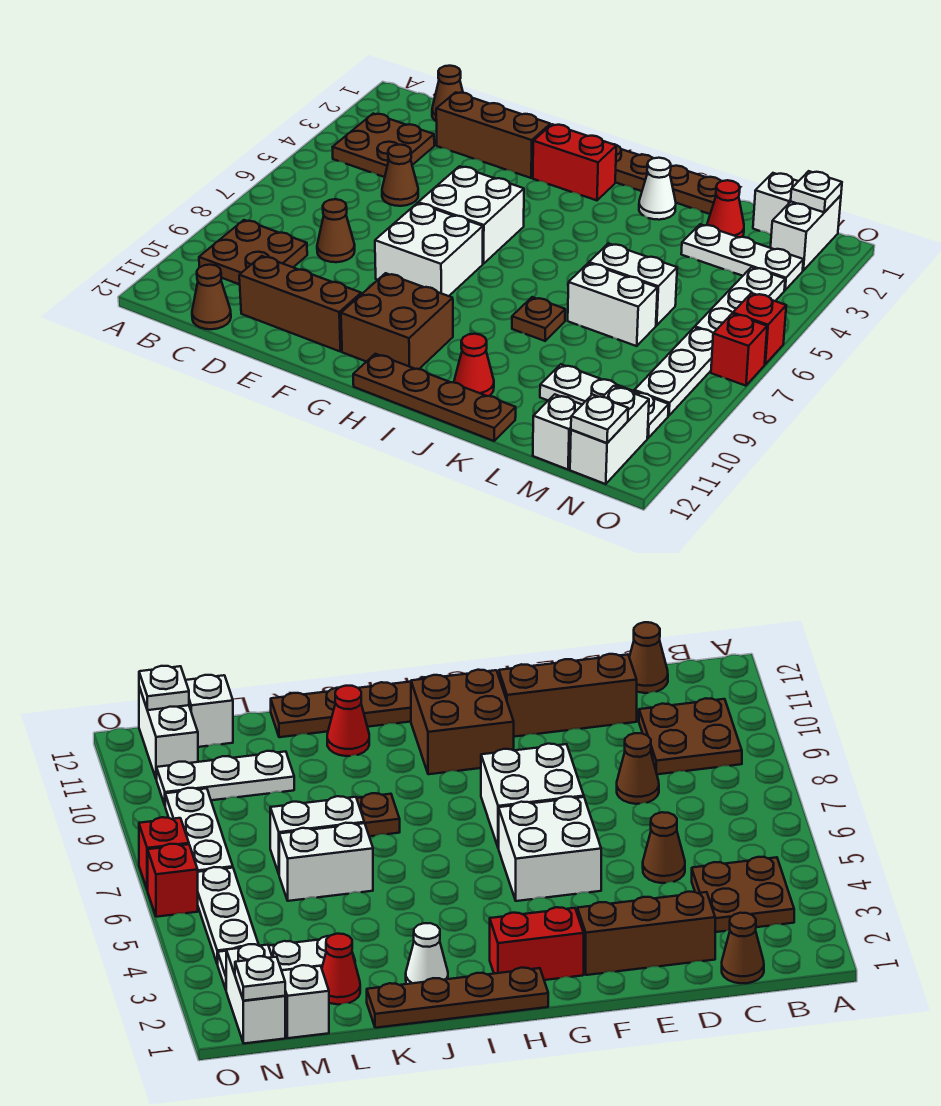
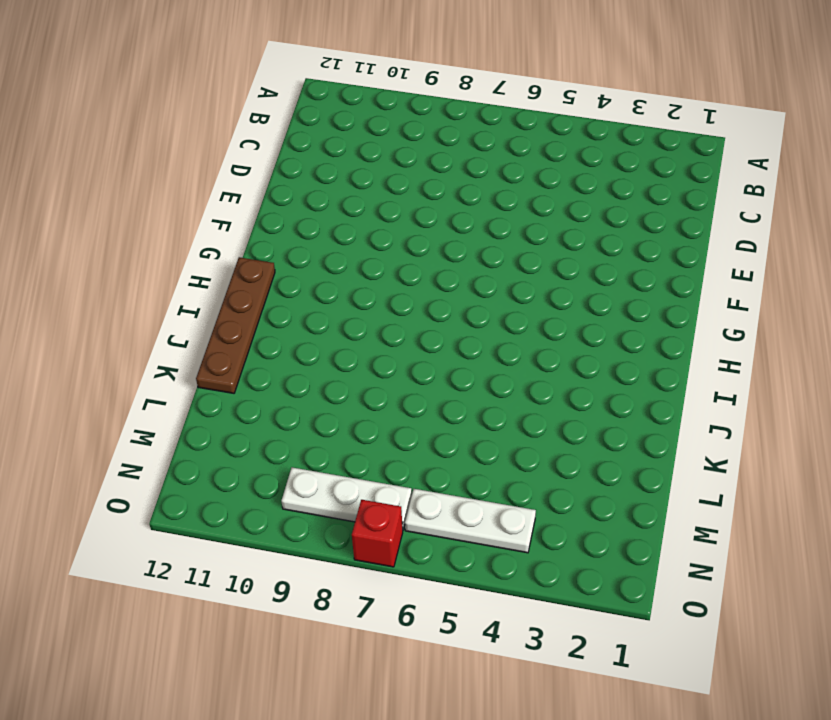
none -> brown plate B3:C4 level 1
none -> brown plate B9:C10 level 1
none -> brown cone C1 level 1
none -> brown cone C12 level 1

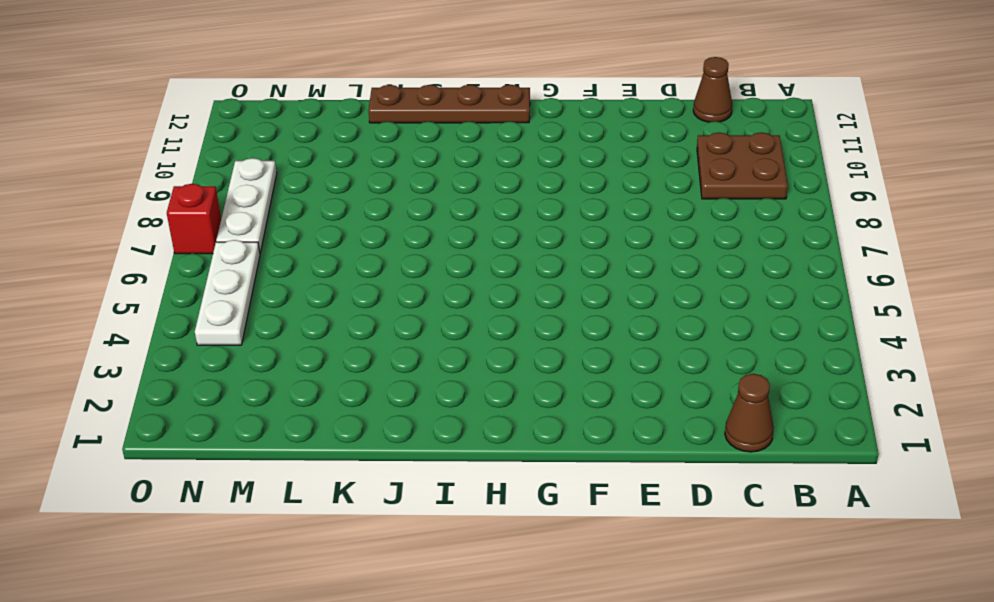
none -> brown plate B3:C4 level 1
none -> brown brick D2:F2 level 1
none -> brown cone D5 level 1
none -> brown cone D8 level 1

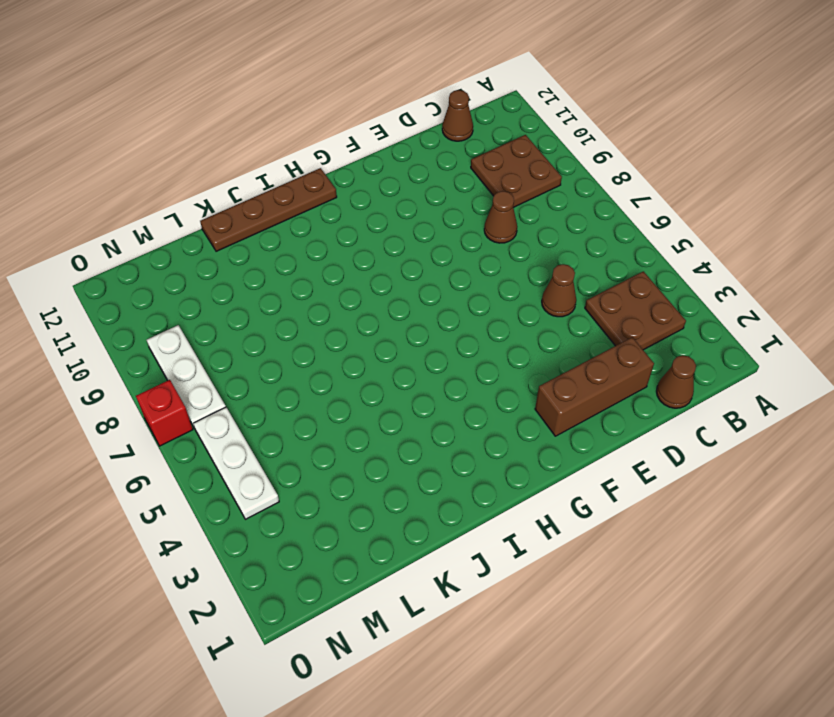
none -> brown brick D11:F11 level 1
none -> white brick F5:G6 level 1
none -> white brick F7:G8 level 1
none -> red brick G2:H2 level 1

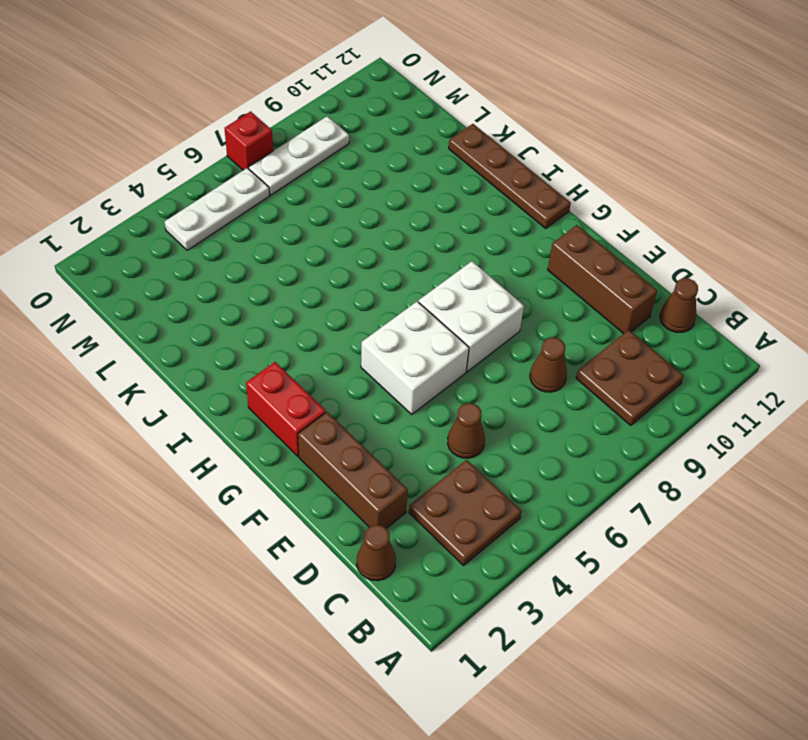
none -> brown brick G10:H11 level 1
none -> brown plate H1:K1 level 1
none -> white cone J2 level 1
none -> brown plate J8 level 1

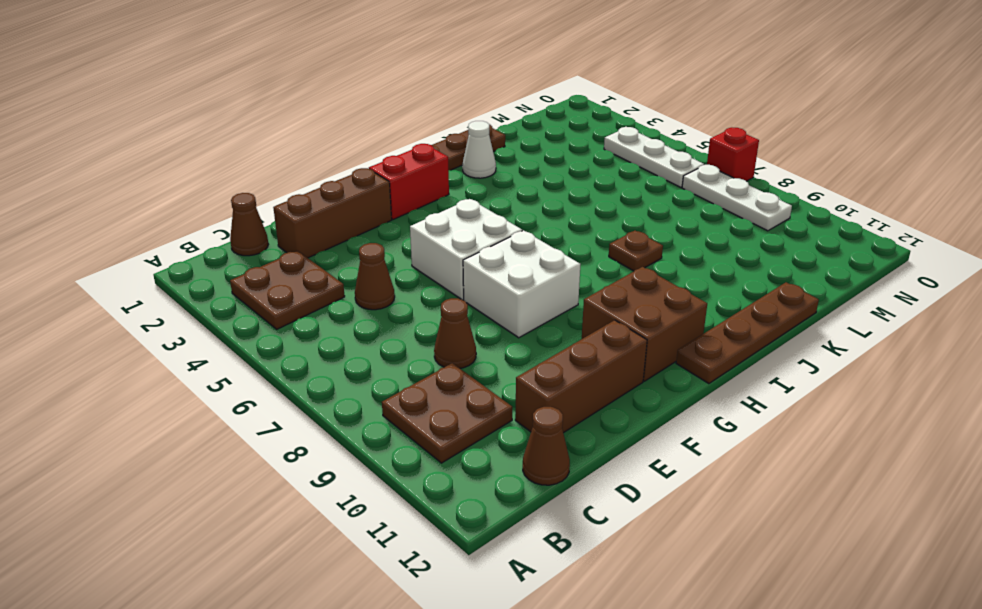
none -> red cone J11 level 1
none -> white brick K6:L6 level 1
none -> white brick K7:L7 level 1
none -> red cone L2 level 1

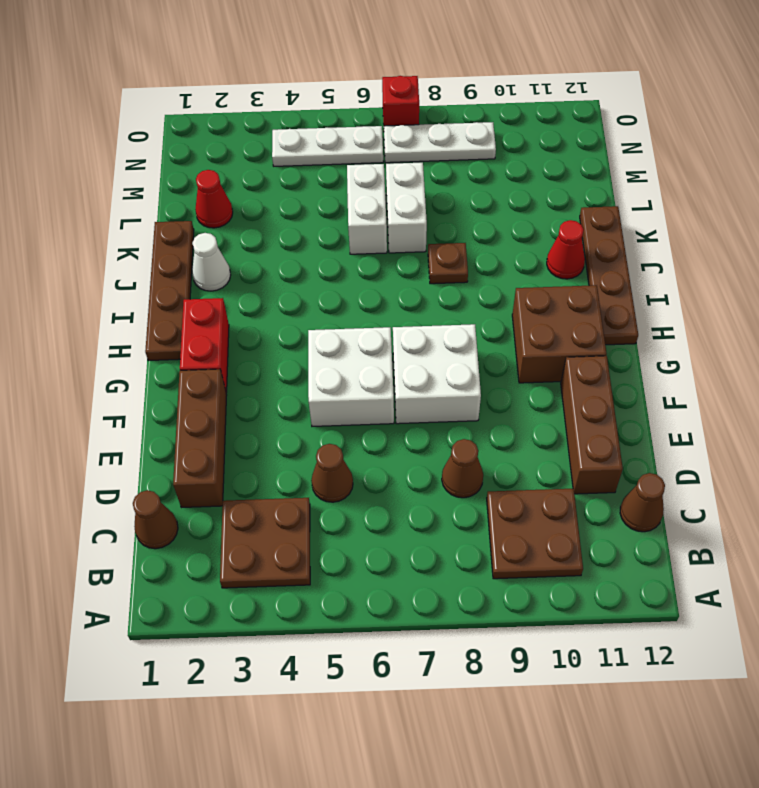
none -> white plate L3:N3 level 1
none -> white plate L10:N10 level 1
none -> white brick M1 level 1
none -> white brick M12 level 1

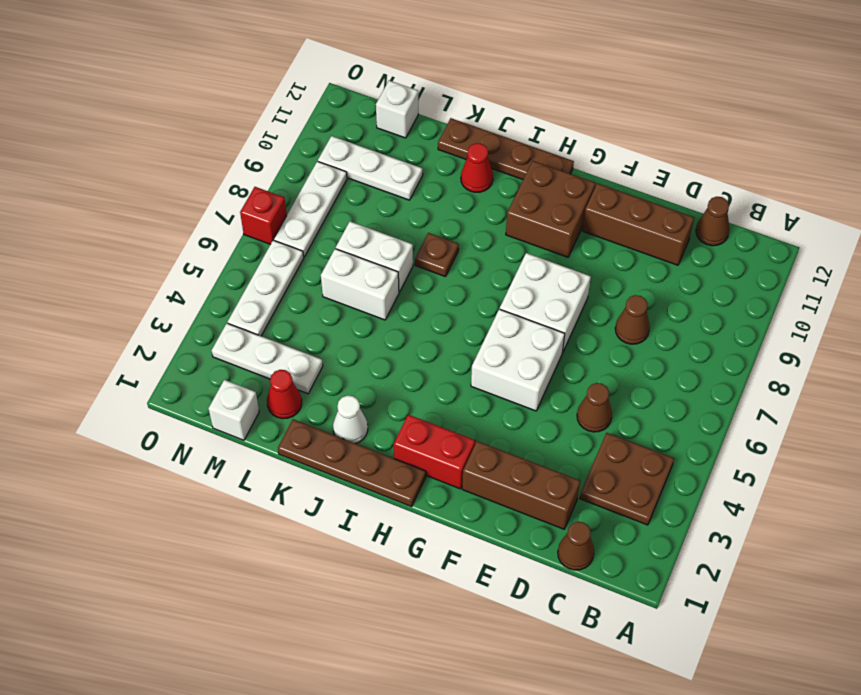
none -> brown plate B9:C10 level 1
none -> white brick N1:N2 level 1
none -> white brick N11:N12 level 1
none -> red brick O6 level 1

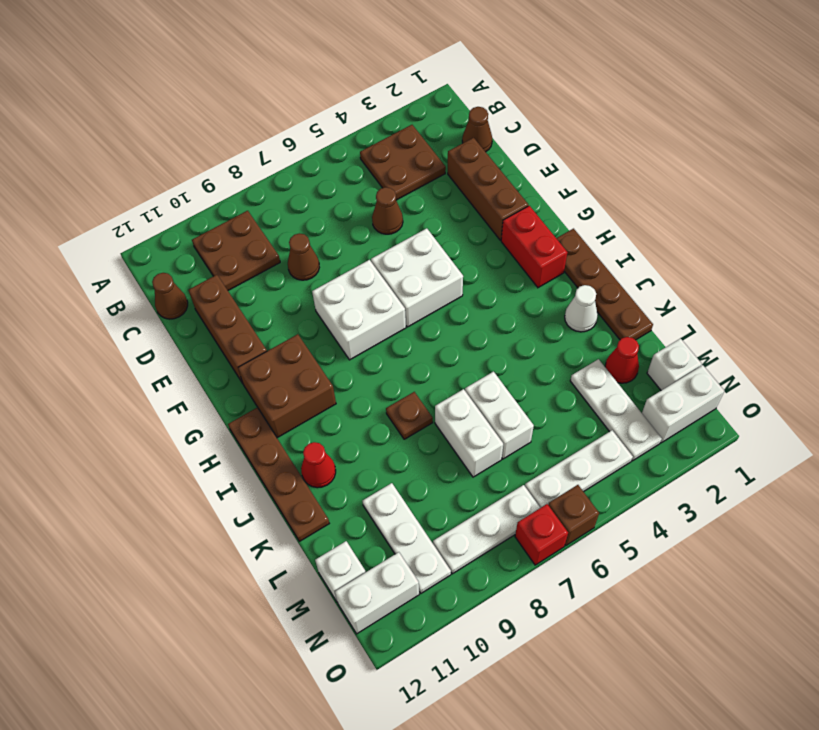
brown brick O6 level 1 -> red brick O6 level 1
none -> white plate N1 level 2
none -> white plate N12 level 2

